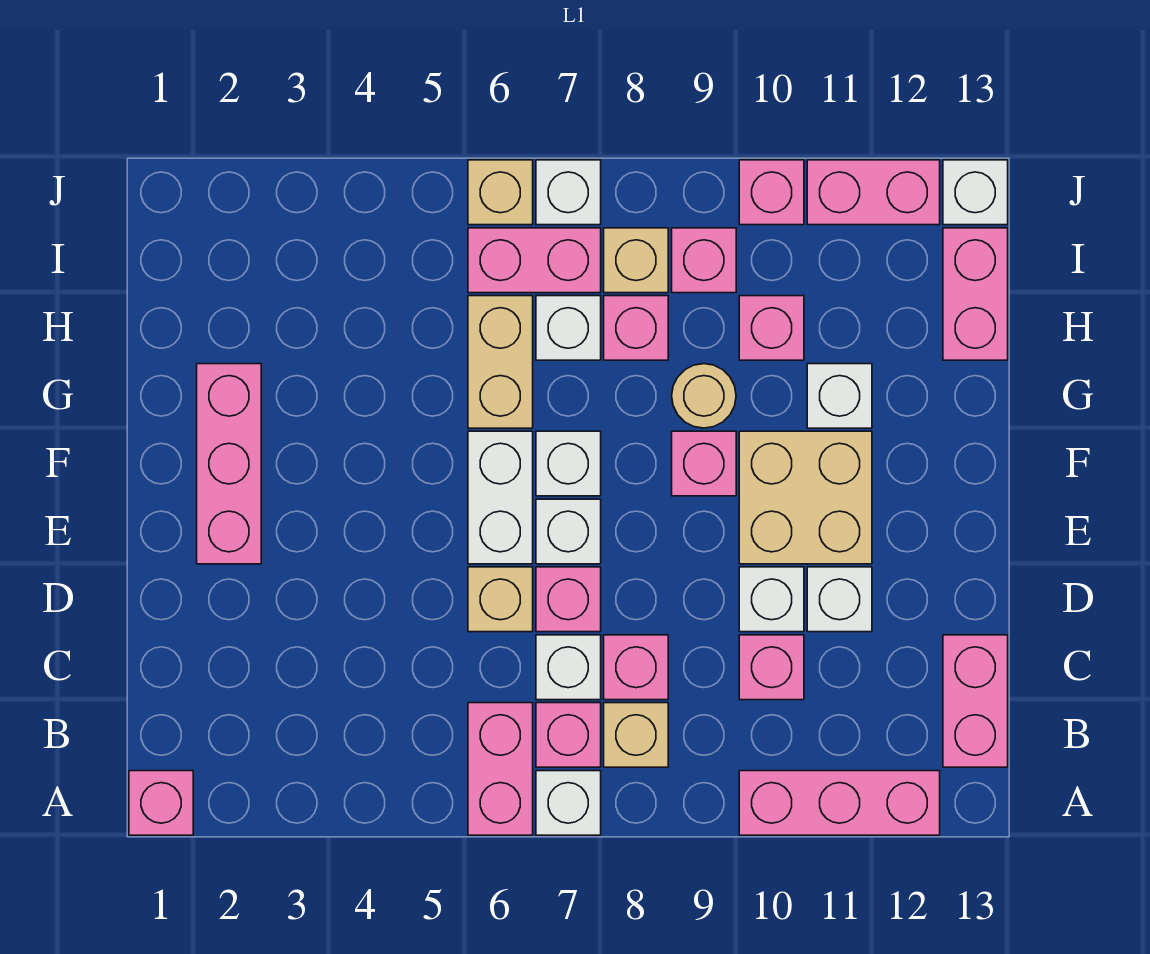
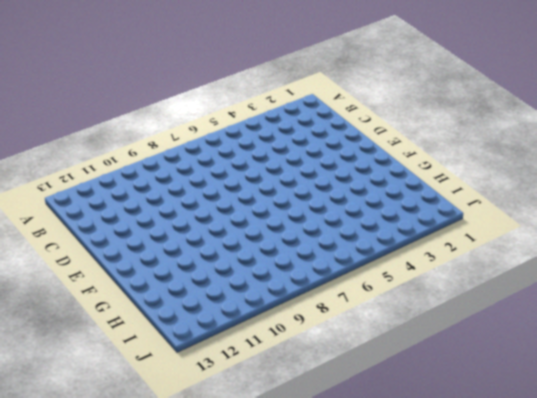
none -> pink brick A1 level 1
none -> pink brick A6:B6 level 1
none -> white brick A7 level 1
none -> pink brick A10:A12 level 1

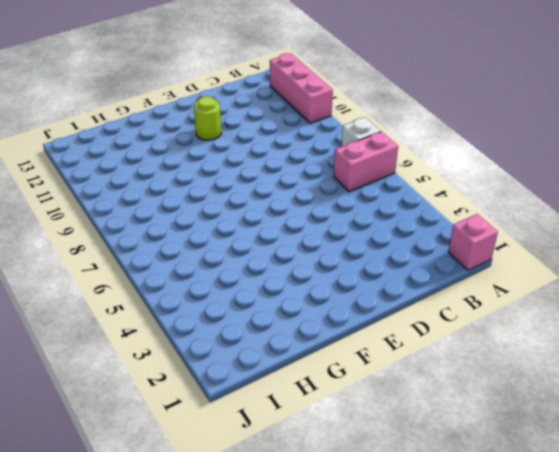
lime round brick E11 level 1 -> tan brick E10:F11 level 1
none -> pink brick B7 level 1
none -> tan brick B8 level 1
none -> pink brick B13:C13 level 1
none -> white brick C7 level 1

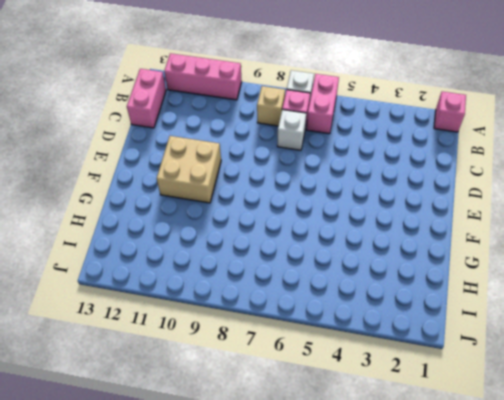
none -> pink brick C8 level 1
none -> pink brick C10 level 1
none -> tan brick D6 level 1
none -> pink brick D7 level 1

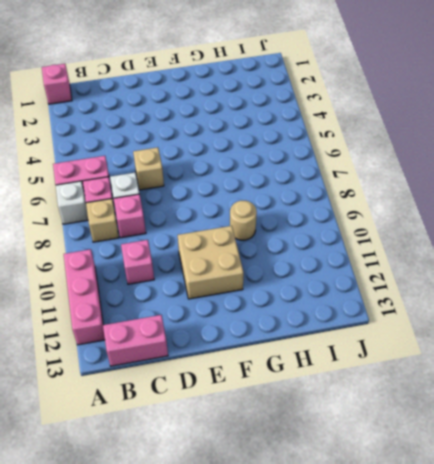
none -> pink brick D7 level 1
none -> white brick D10 level 1
none -> white brick D11 level 1
none -> pink brick E2:G2 level 1

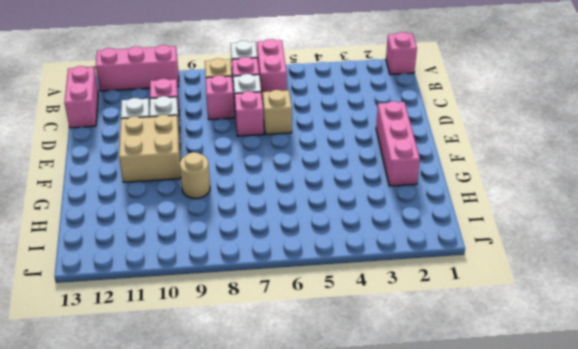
none -> white brick E6:F6 level 1
none -> white brick E7 level 1
none -> white brick F7 level 1
none -> pink brick F9 level 1

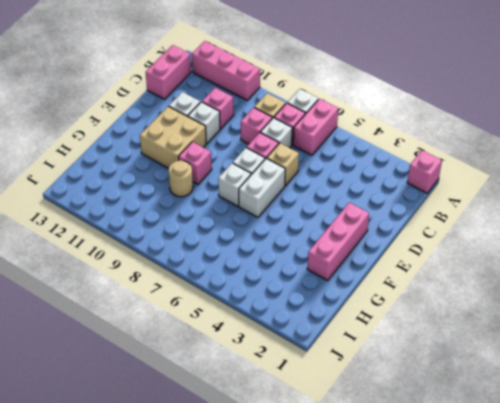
none -> tan brick G6:H6 level 1
none -> white brick G11 level 1
none -> white brick H7 level 1
none -> pink brick H8 level 1

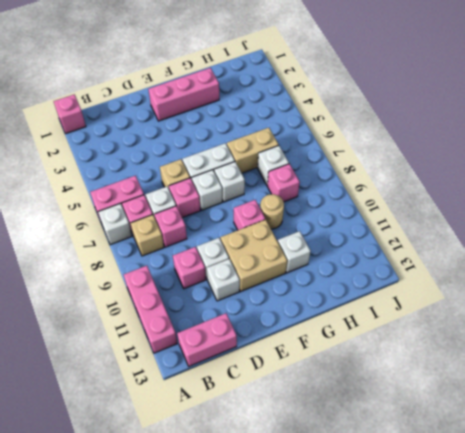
none -> pink brick H10 level 1
none -> pink brick H13:I13 level 1
none -> pink brick I6:I7 level 1
none -> tan brick I8 level 1

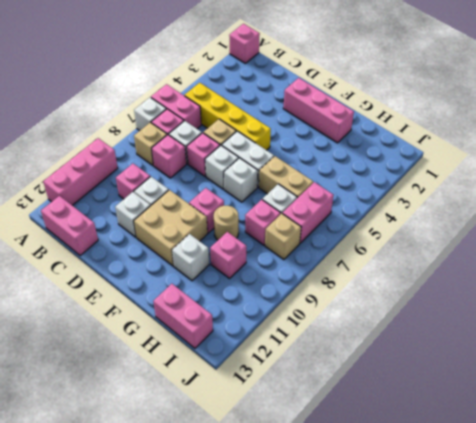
yellow brick B5:E5 level 1 -> none
none -> pink brick I9 level 1
none -> tan brick J6 level 1
none -> white brick J7 level 1
none -> pink brick J10 level 1

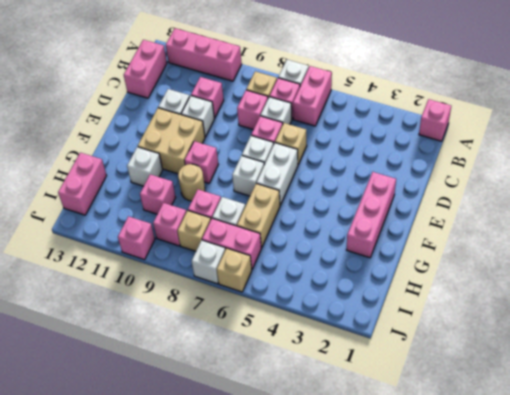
none -> pink brick J11:J12 level 1
none -> white brick J13 level 1

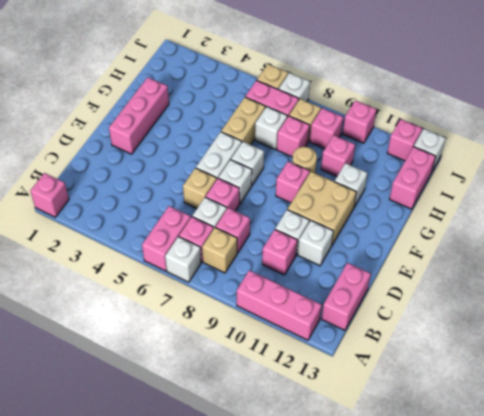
pink brick J12 level 1 -> pink brick J11:J12 level 1

